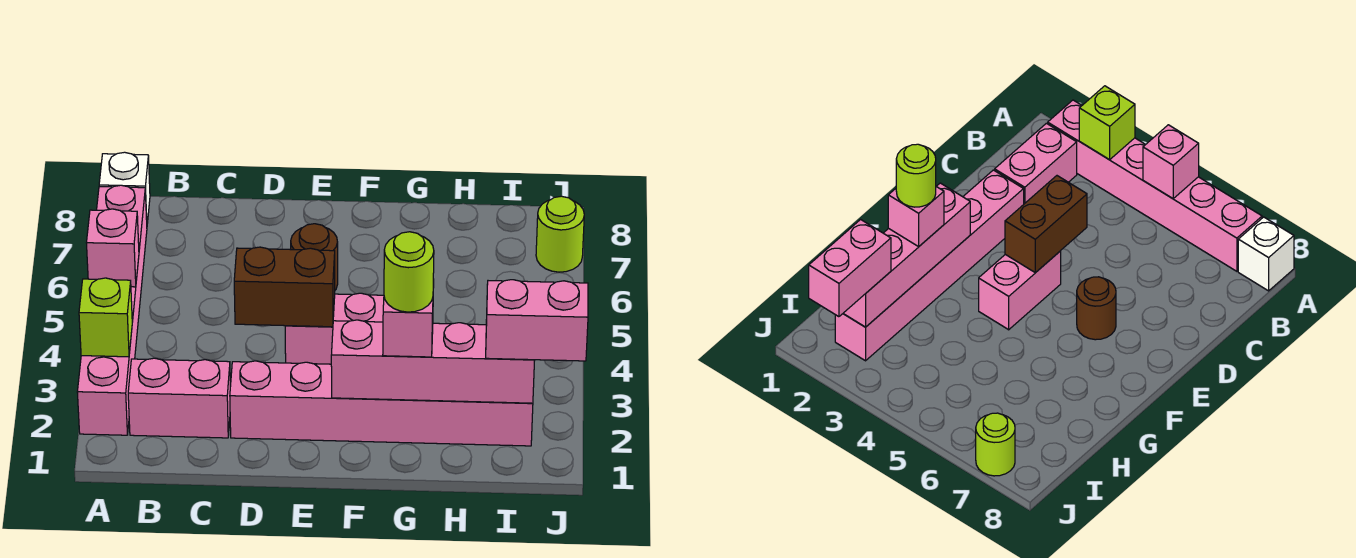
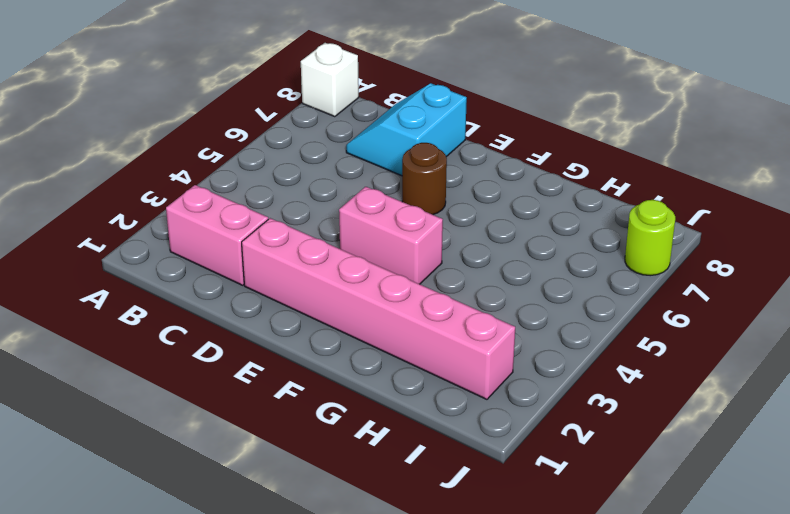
cyan slope C7:D8 level 1 top D -> none
none -> pink brick A2:A7 level 1
none -> lime brick A3 level 2
none -> pink brick A5 level 2

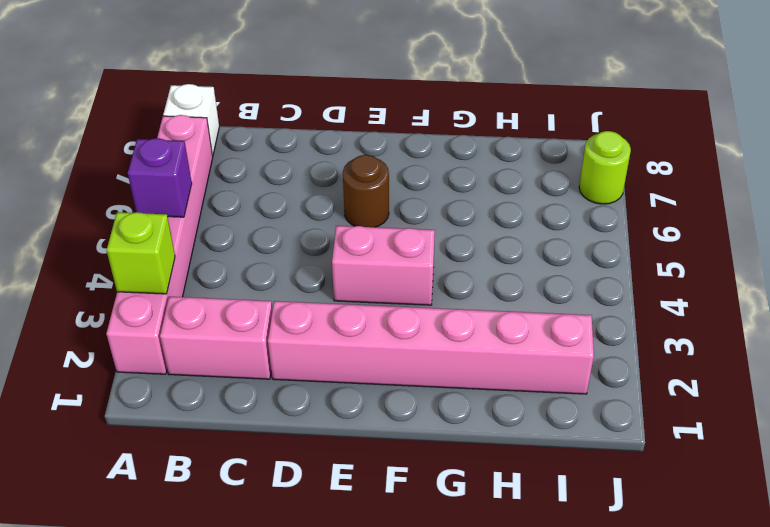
purple brick A5 level 2 -> pink brick A5 level 2
none -> brown brick D4:E4 level 2
none -> pink brick F2:I2 level 2
none -> pink brick G2 level 3

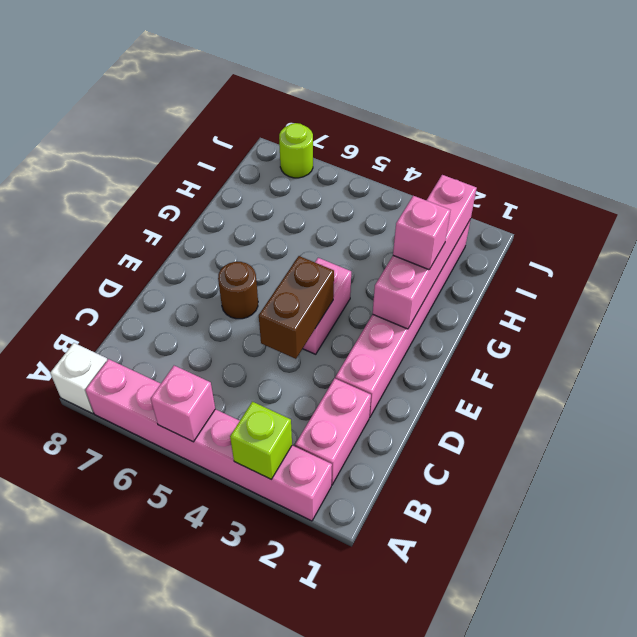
none -> pink brick I2:J2 level 3
none -> lime round brick G2 level 4

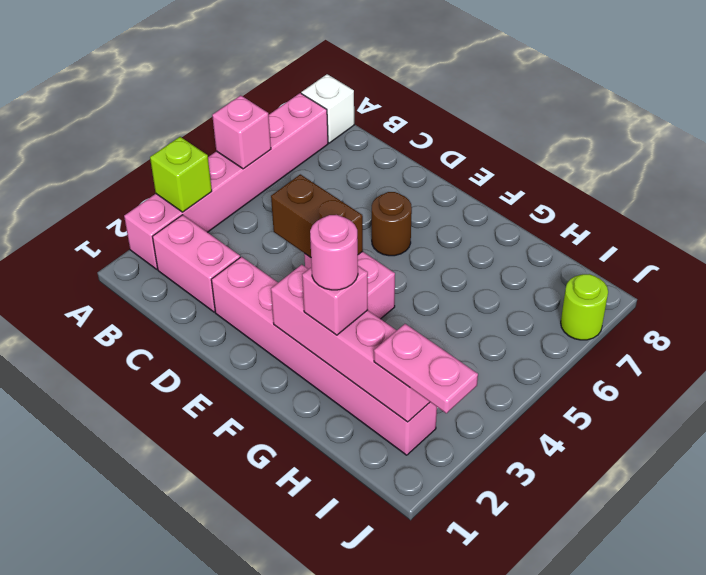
pink round brick G2 level 4 -> lime round brick G2 level 4
pink plate I2:J2 level 3 -> pink brick I2:J2 level 3

